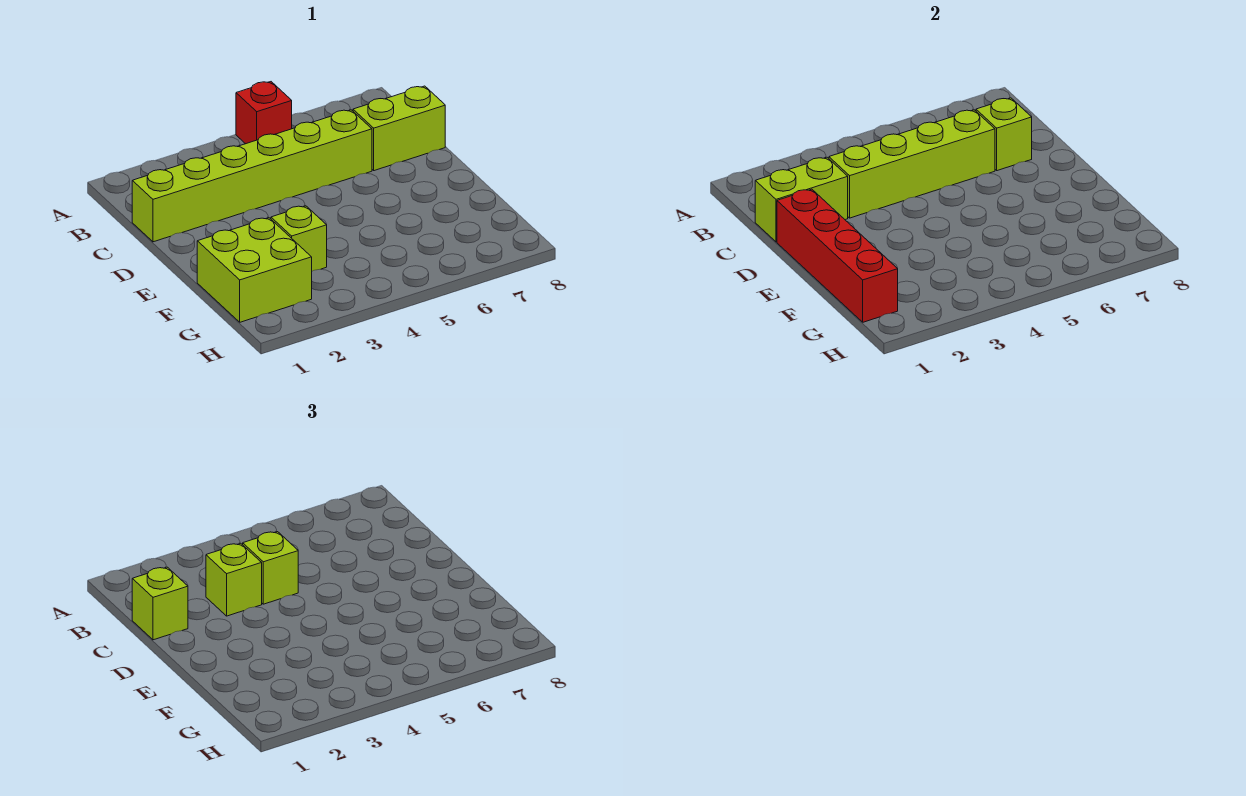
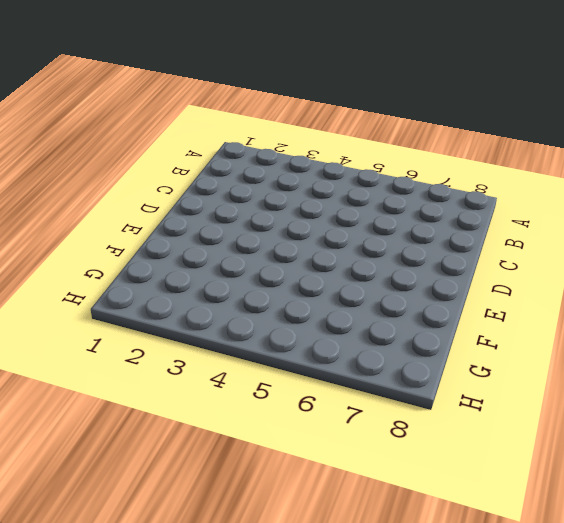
none -> red brick A5 level 1
none -> lime brick C1:C6 level 1
none -> lime brick C7:C8 level 1

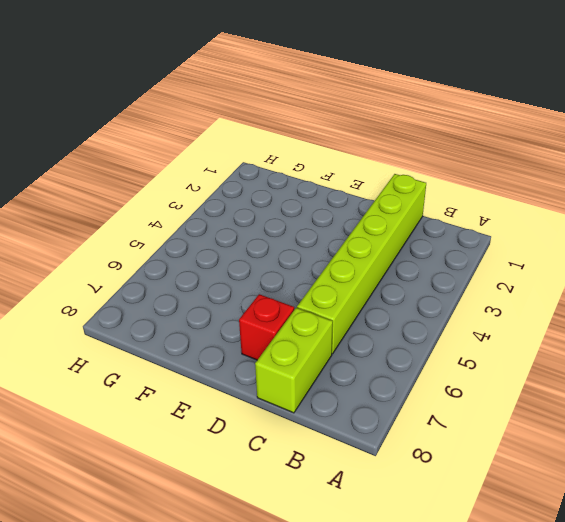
red brick D7 level 1 -> red brick A5 level 1
none -> lime brick F1:G2 level 1
none -> lime brick F3 level 1
none -> lime brick C1:C2 level 2

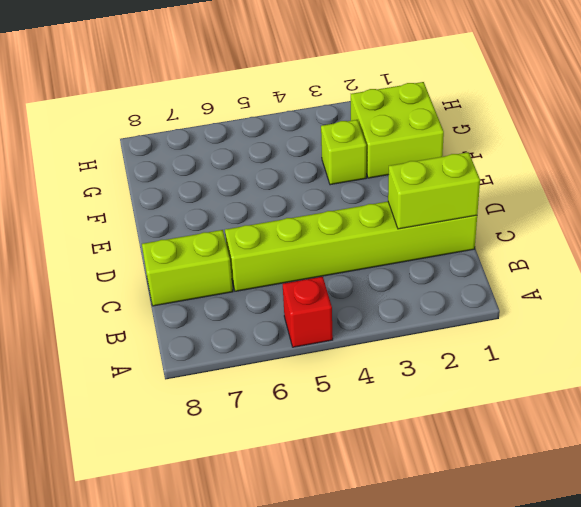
none -> lime brick C3:C6 level 2
none -> lime brick C7 level 2
none -> red brick D1:G1 level 2

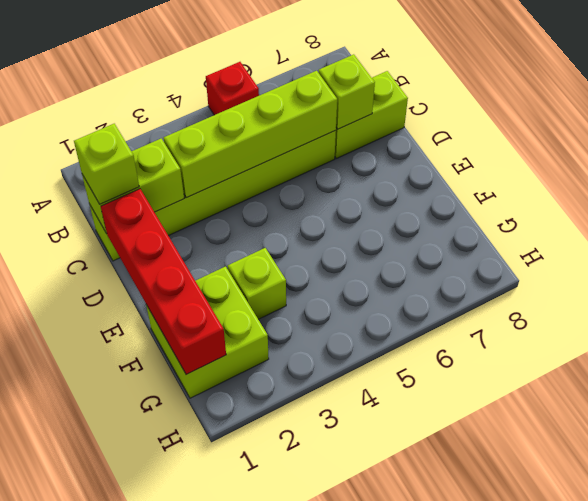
none -> lime brick C3 level 3
none -> lime brick C4 level 3

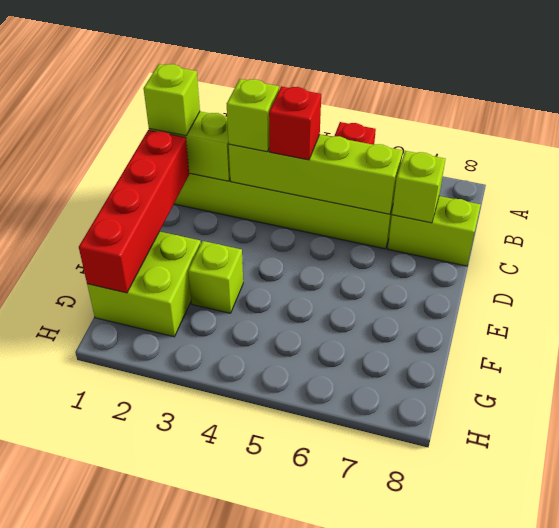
red brick C4 level 3 -> lime brick C4 level 3

